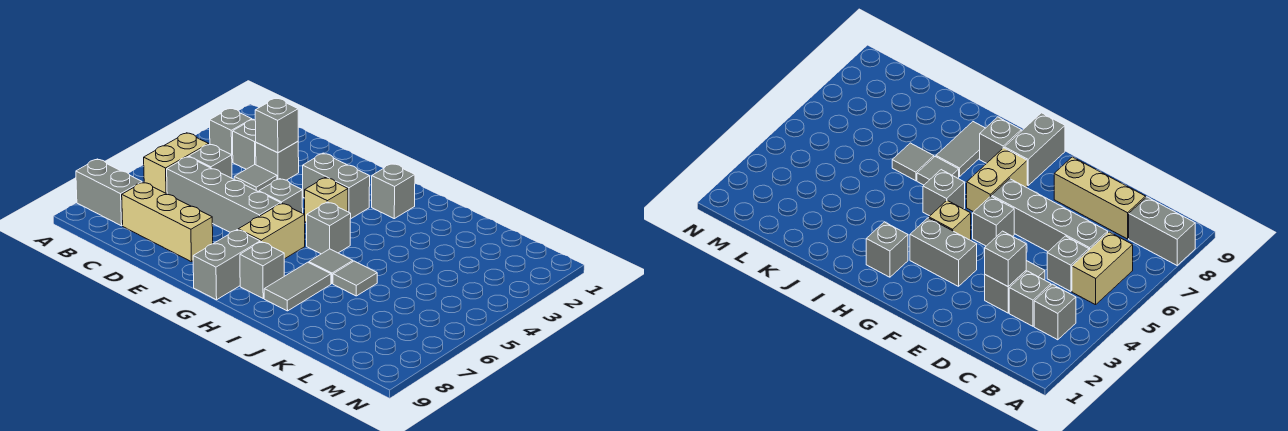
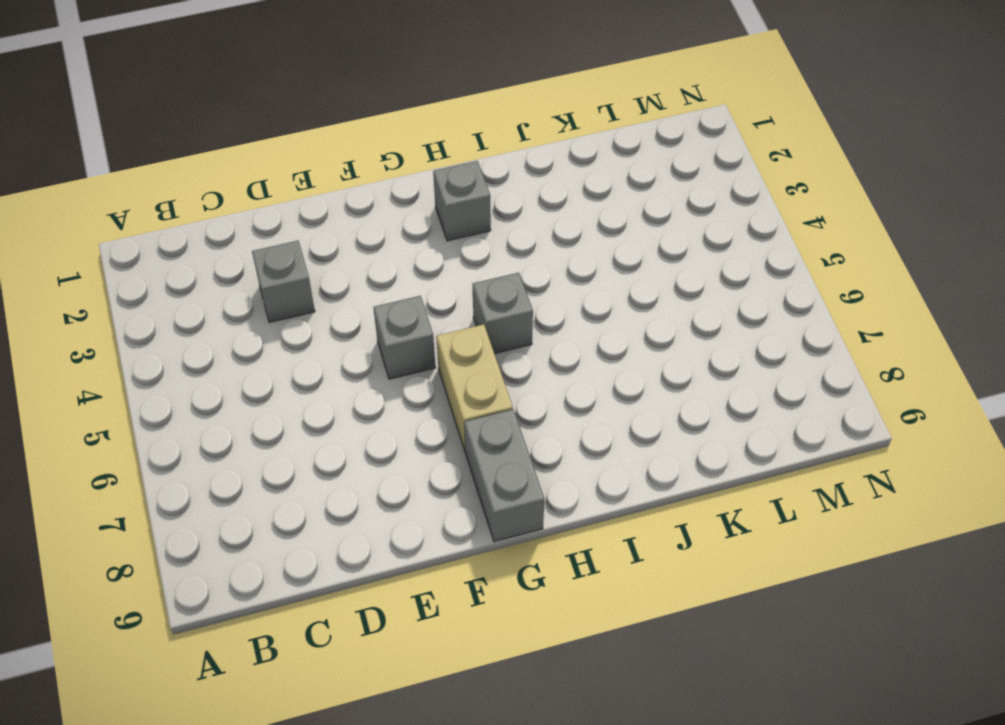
none -> grey brick A8:B8 level 1
none -> grey brick B3 level 1
none -> tan brick B5:B6 level 1

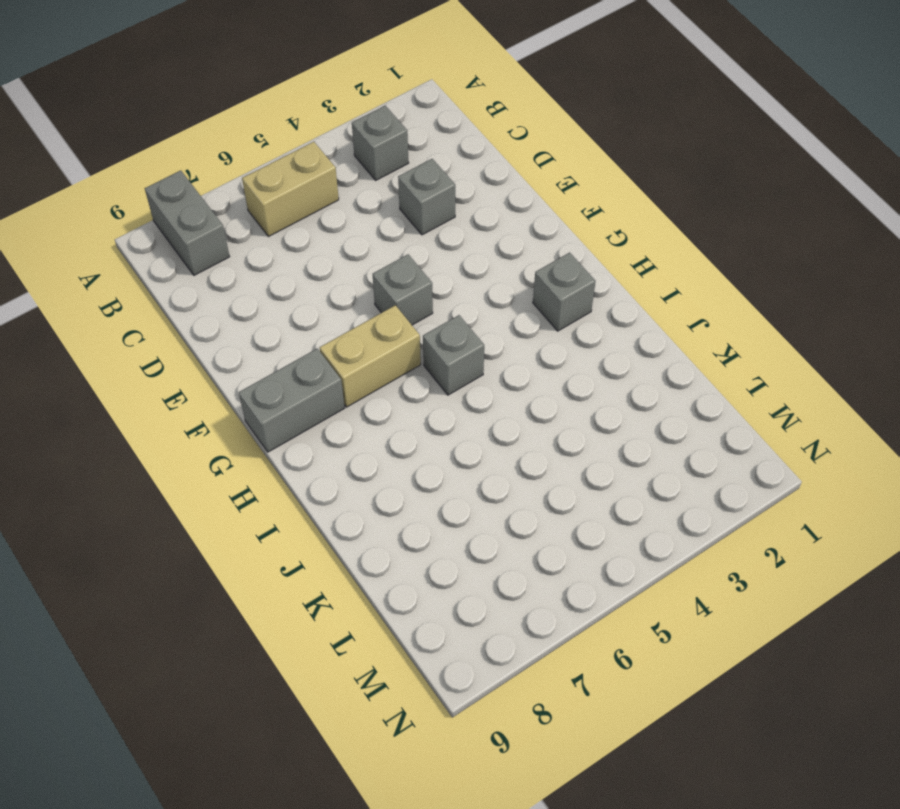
none -> grey brick C3 level 1
none -> grey brick C5 level 1
none -> grey brick C6:F6 level 1

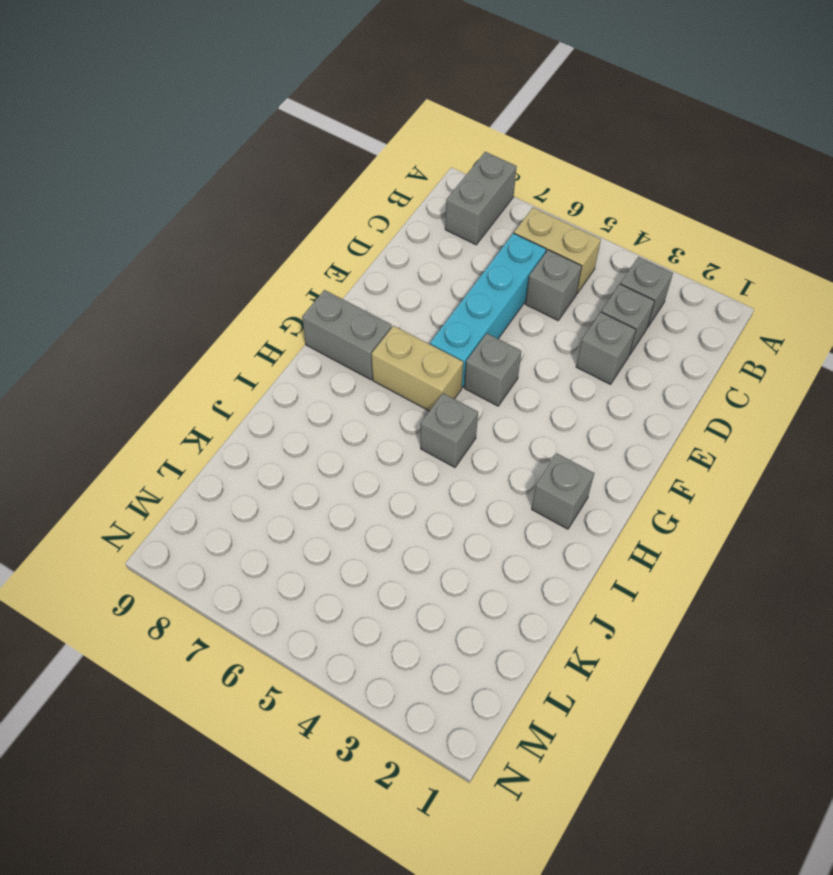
cyan brick C6:F6 level 1 -> grey brick C6:F6 level 1
none -> tan brick C8:E8 level 1
none -> grey tile D4 level 1
none -> grey brick F3:G3 level 1

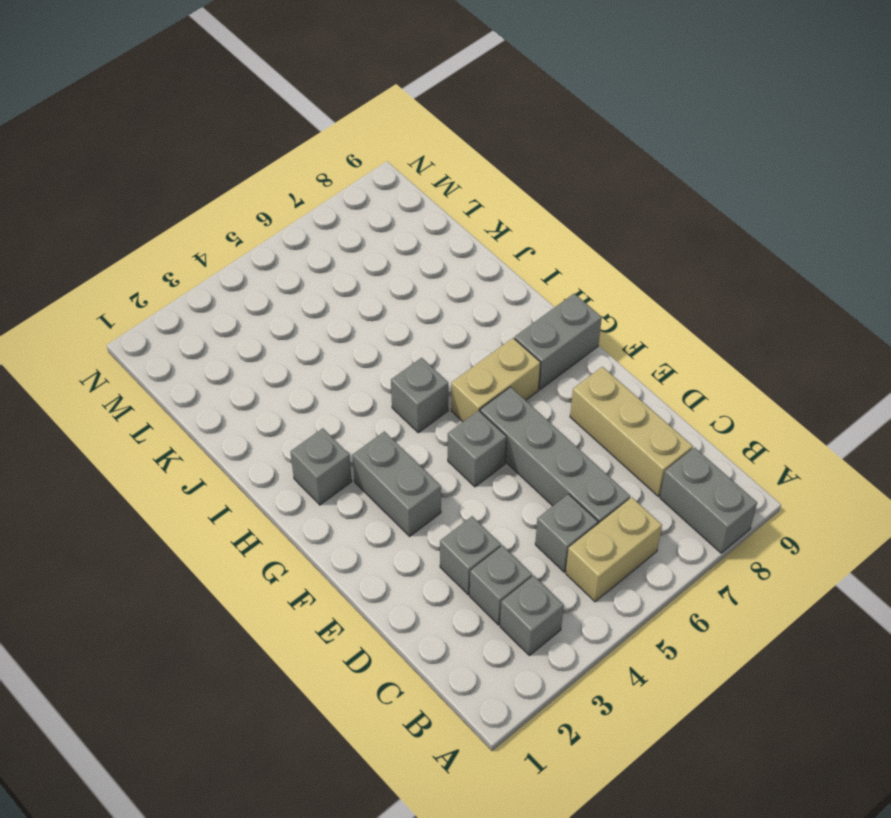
none -> grey tile D4 level 1
none -> tan brick G4 level 1
none -> grey brick H8 level 1

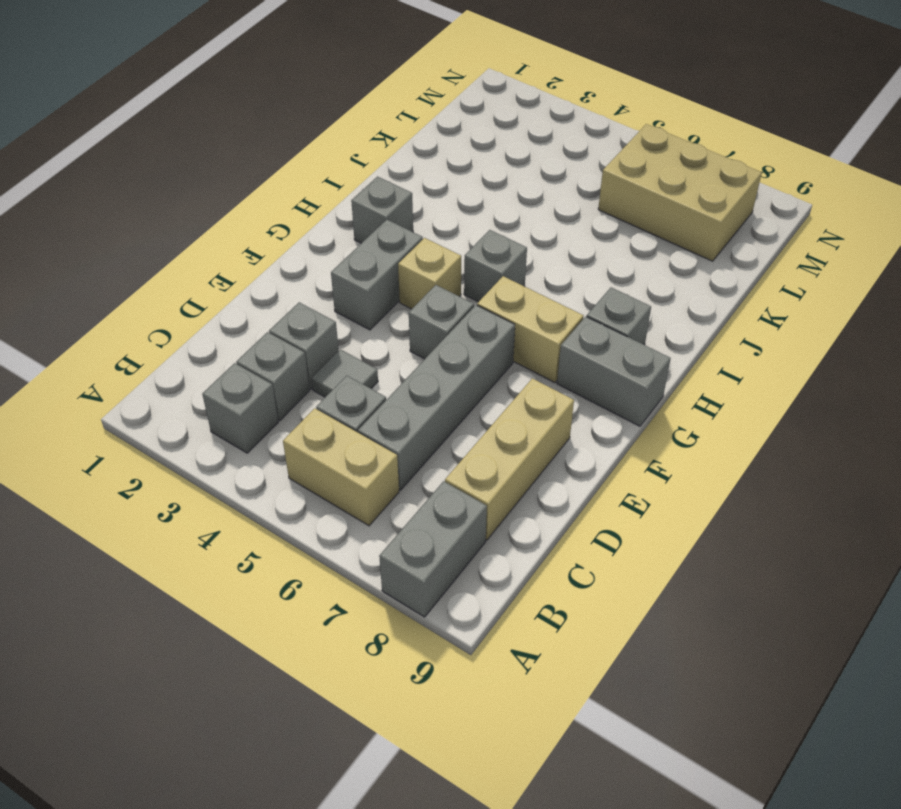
tan brick L6:M8 level 1 -> none
none -> grey tile I6 level 1
none -> grey tile I7:I8 level 1
none -> grey tile J6 level 1

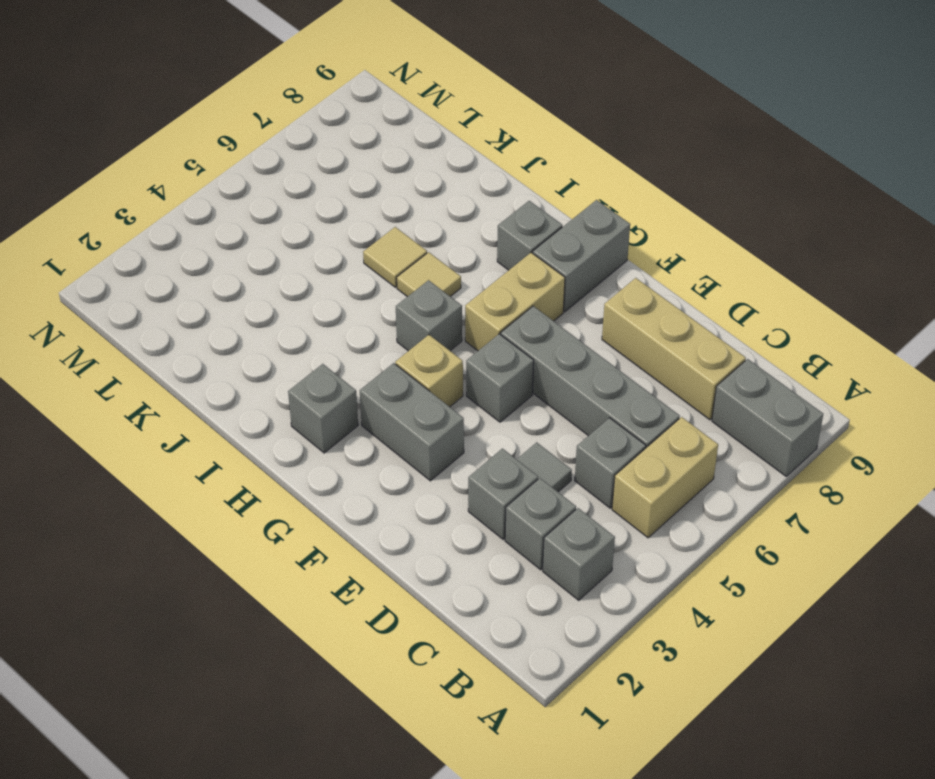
tan tile I6 level 1 -> grey tile I6 level 1
tan tile J6 level 1 -> grey tile J6 level 1
none -> grey tile I7:I8 level 1
none -> grey brick D3 level 2

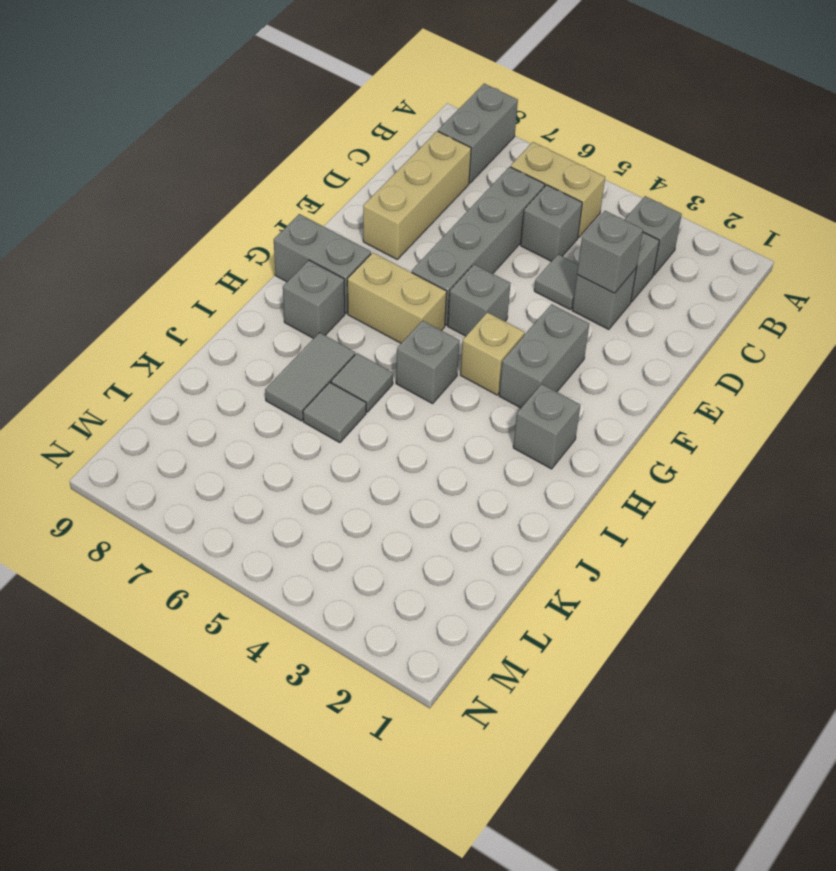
grey tile I7:J7 level 1 -> grey tile I7:I8 level 1

